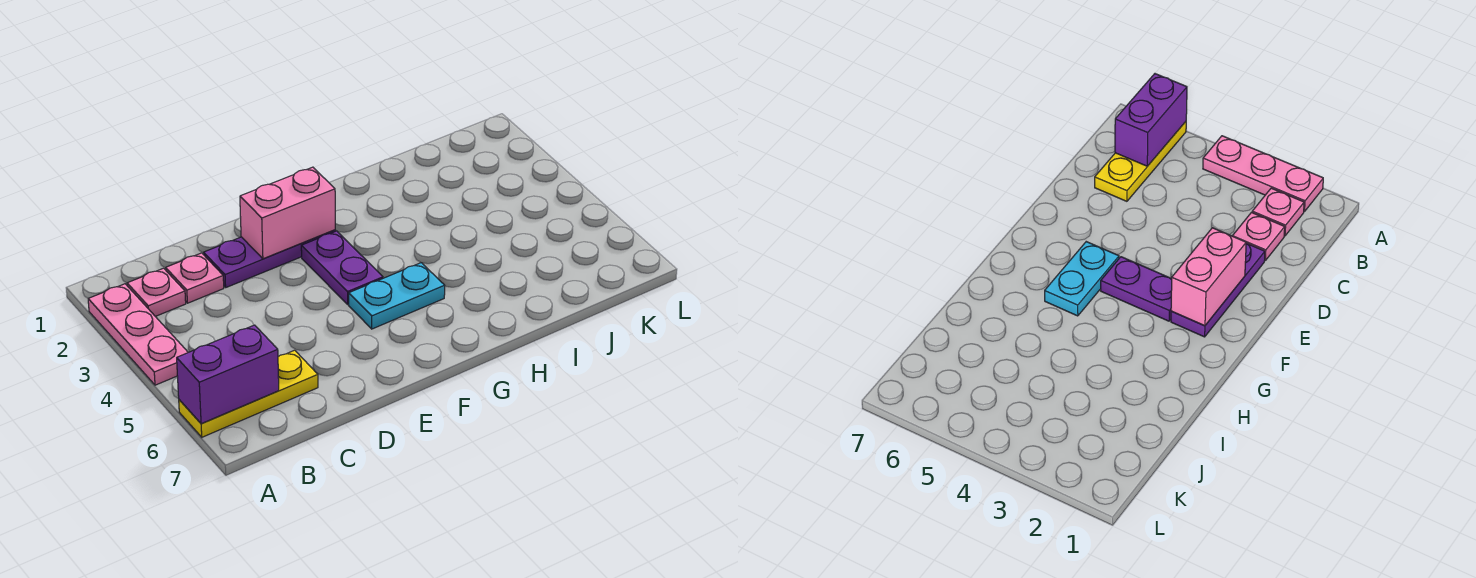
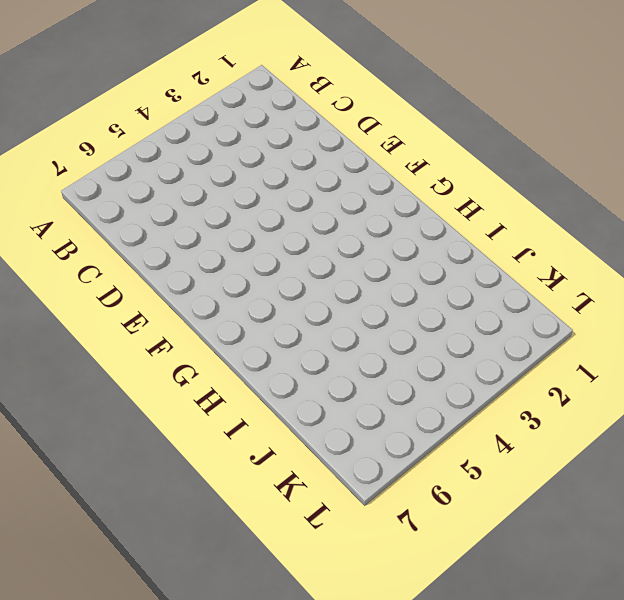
none -> pink plate A2:A4 level 1
none -> yellow plate A6:C6 level 1

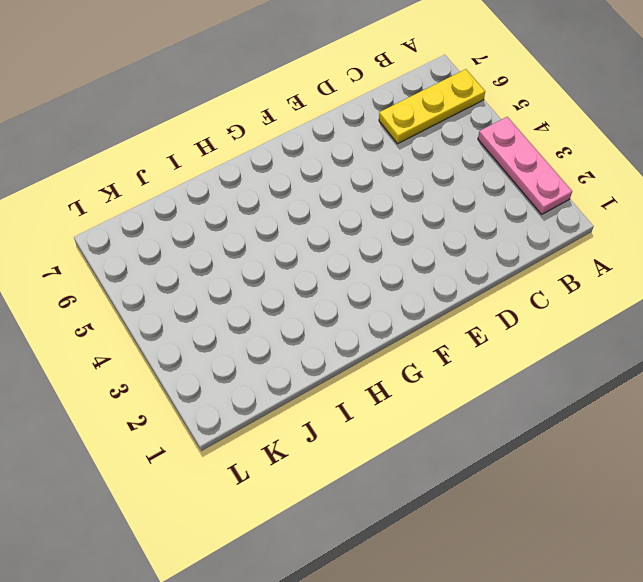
none -> pink plate B2 level 1
none -> pink plate C2 level 1

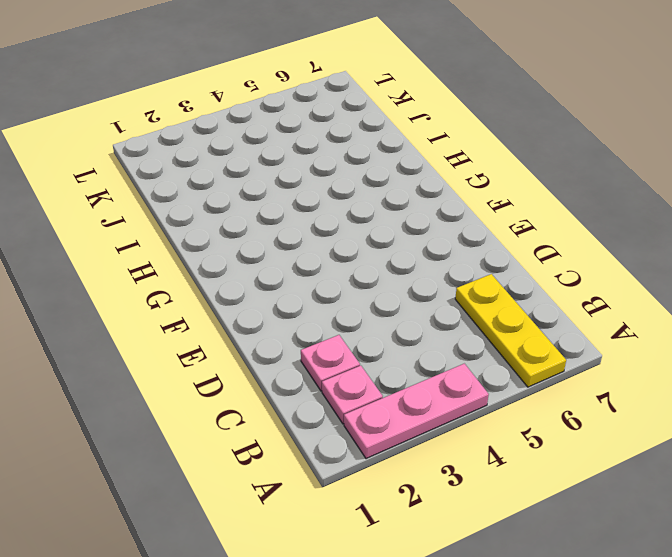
none -> purple plate D2:F2 level 1
none -> purple plate F3:F4 level 1

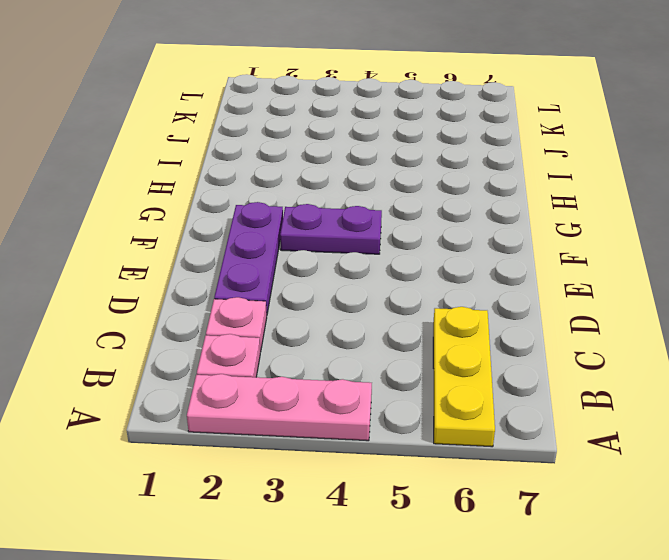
none -> cyan plate F5:G5 level 1
none -> purple brick A6:B6 level 2

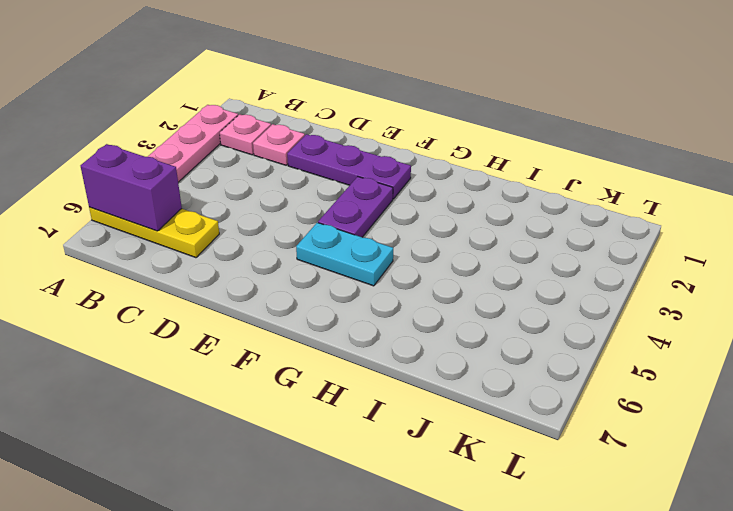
none -> pink brick E2:F2 level 2

